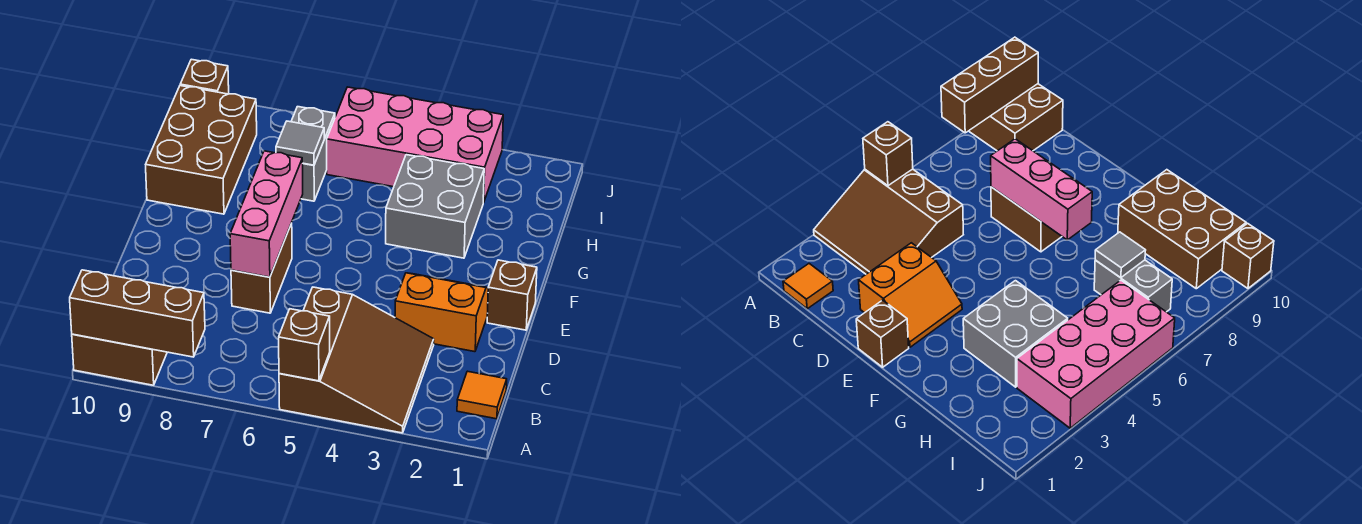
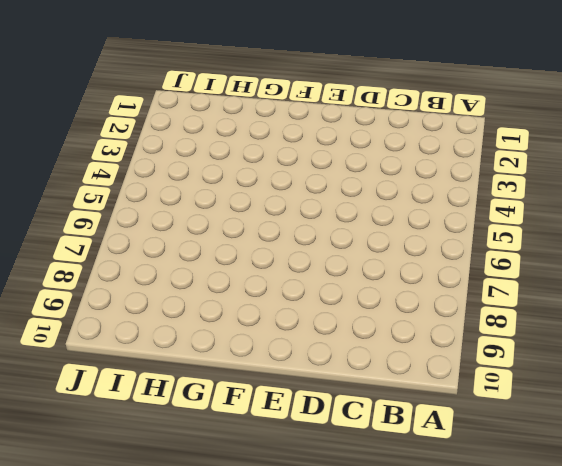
none -> brown slope A3:C5 level 1 top 5
none -> brown brick A9:B10 level 1
none -> orange tile B1 level 1

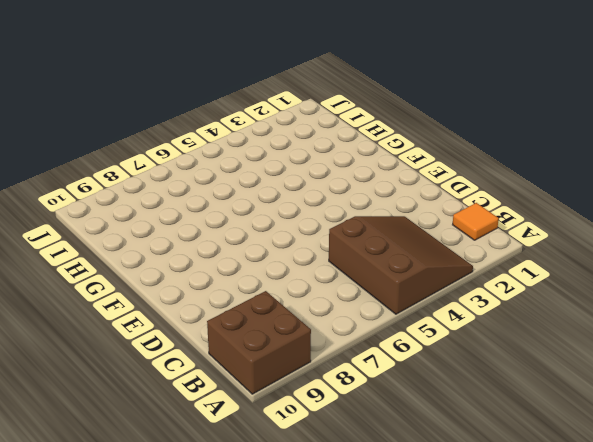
none -> orange slope D2:E3 level 1 top D
none -> brown brick D7:E7 level 1
none -> brown brick E1 level 1

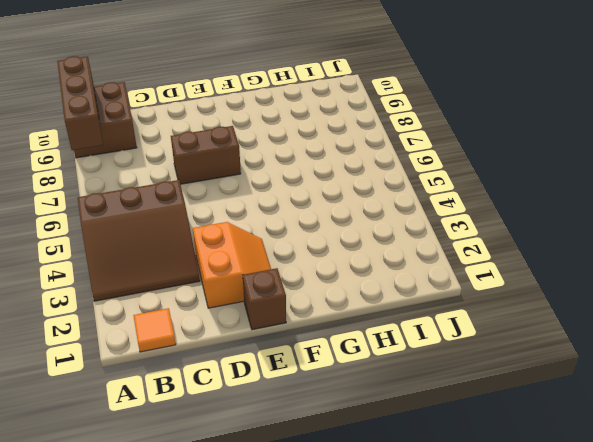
none -> grey brick G3:H4 level 1
none -> brown brick G9:I10 level 1
none -> grey brick H7:I7 level 1

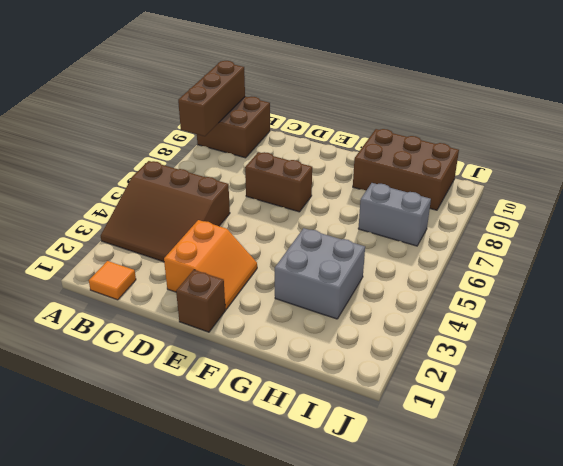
none -> pink brick I3:J6 level 1
none -> brown brick J10 level 1
none -> brown brick A5 level 2

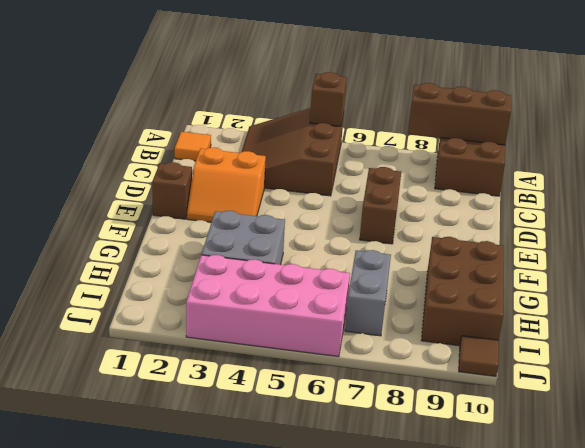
brown tile J10 level 1 -> brown brick J10 level 1
none -> pink brick D7:F7 level 2
none -> grey tile H7 level 2

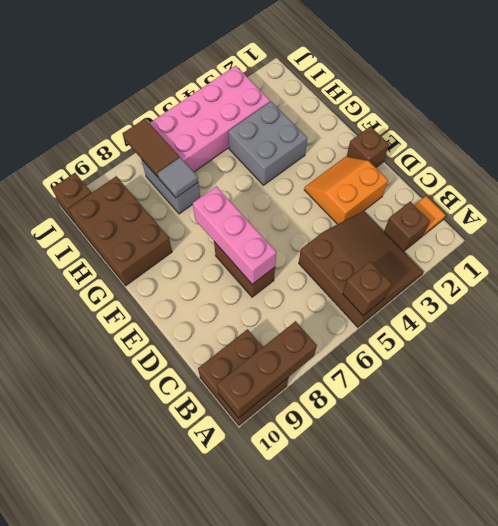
brown brick B2 level 1 -> none
brown tile I7:J7 level 2 -> none

